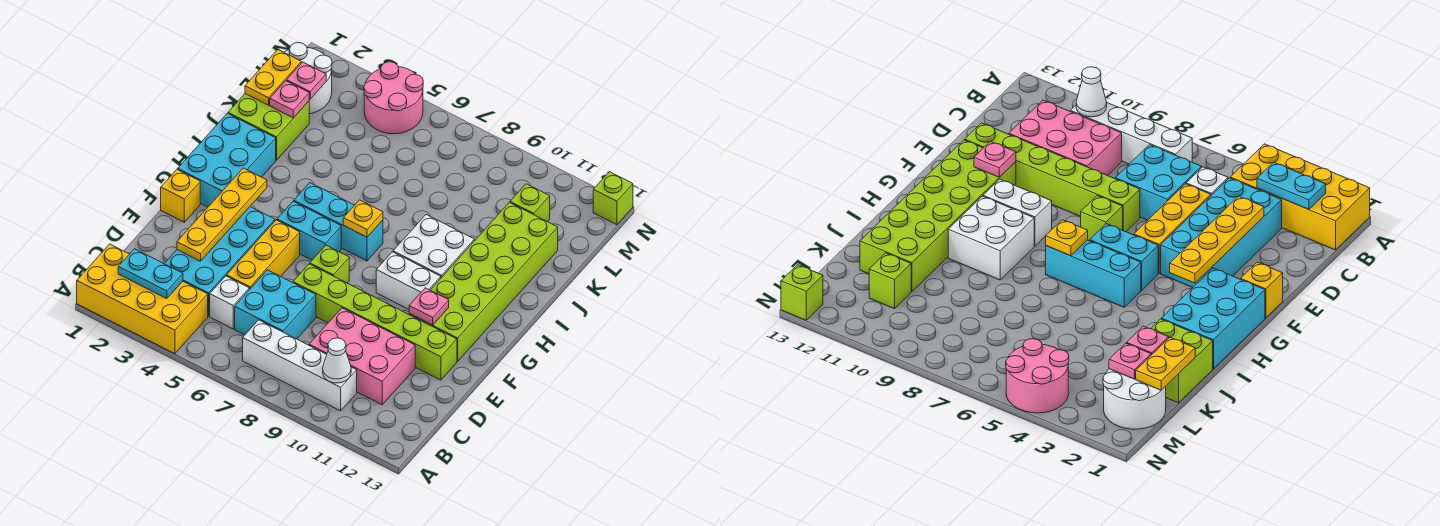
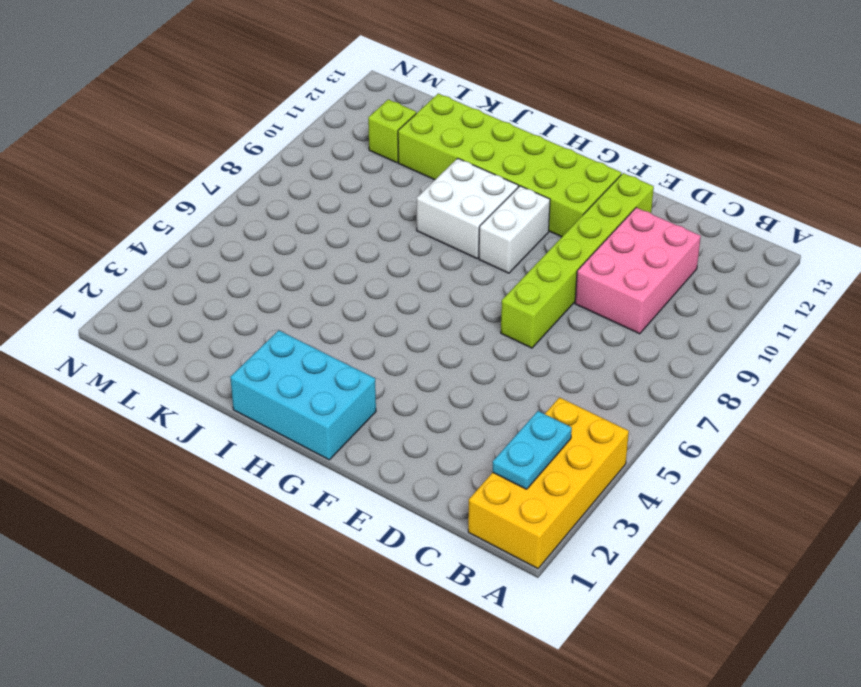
none -> white brick B7:B10 level 1
none -> cyan brick C3:F4 level 1
none -> white brick C5 level 1

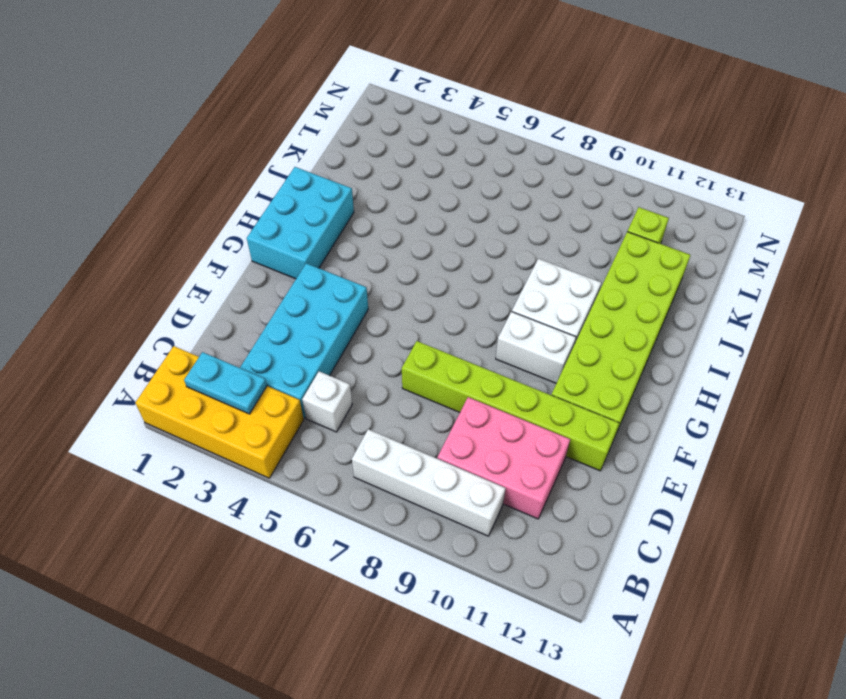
none -> cyan brick C6:D7 level 1
none -> yellow brick D5:F5 level 1
none -> yellow brick F1 level 1

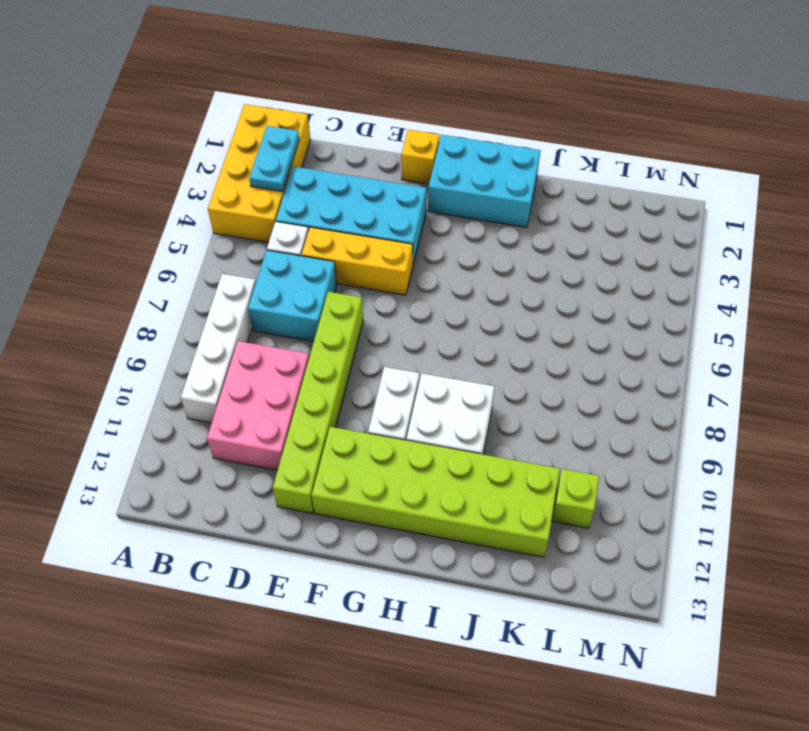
none -> lime brick F7 level 1
none -> cyan brick G5:G6 level 1
none -> cyan brick H5:H7 level 1

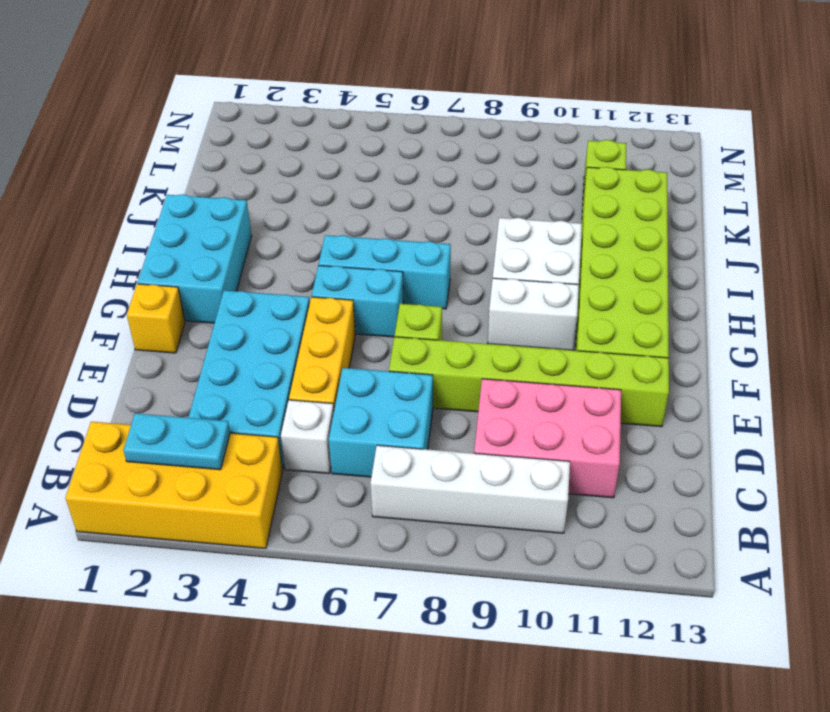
none -> lime brick J1:K2 level 1
none -> white round brick L1:M2 level 1
none -> pink round brick M4:N5 level 1

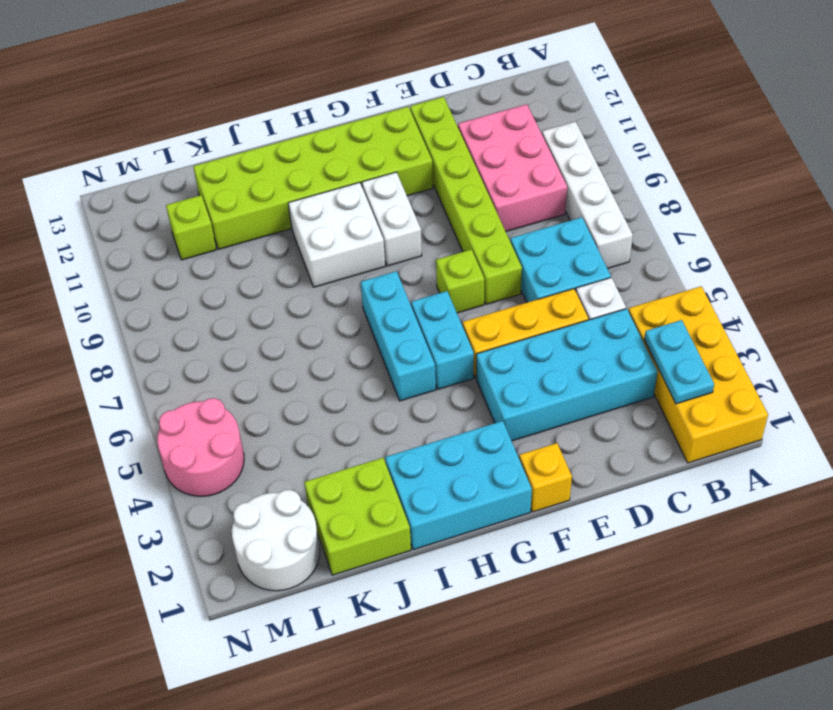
none -> lime brick N13 level 1
none -> white cone B10 level 2
none -> yellow plate D3:G3 level 2

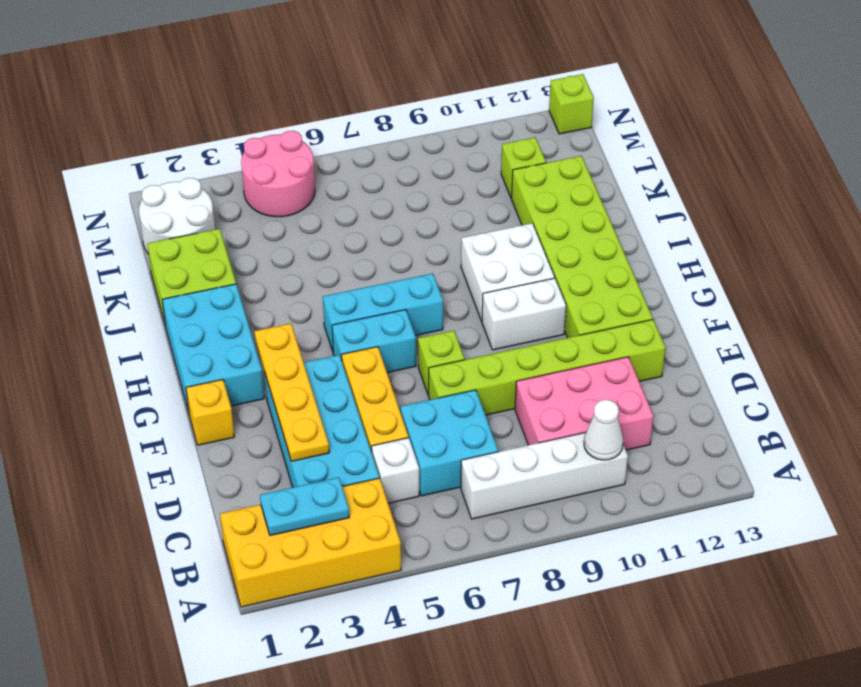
none -> pink plate F11 level 2
none -> yellow plate H7 level 2
none -> yellow plate K1:L1 level 2

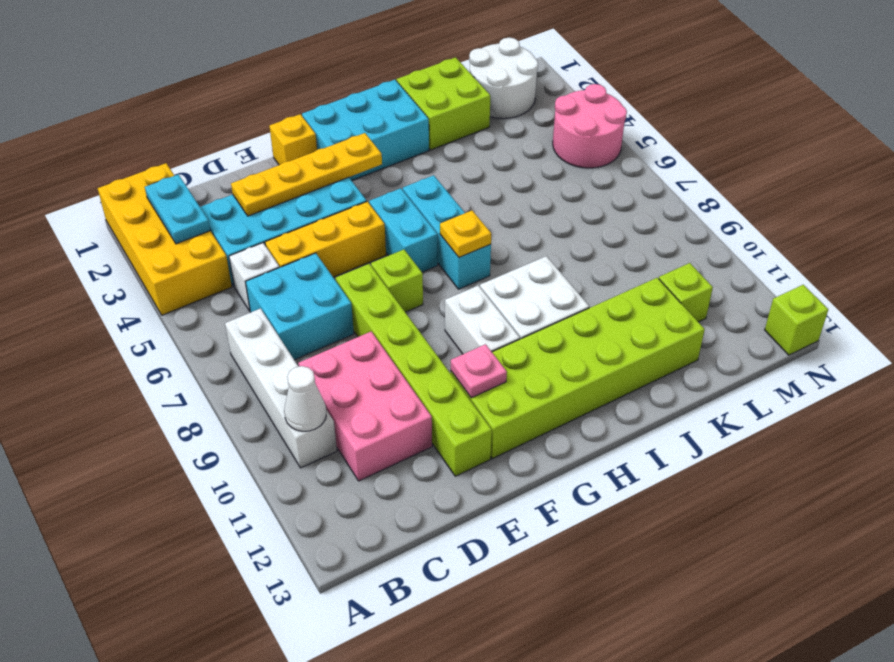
none -> yellow plate K1:L1 level 2
none -> pink plate K2 level 2
none -> pink plate L2 level 2

